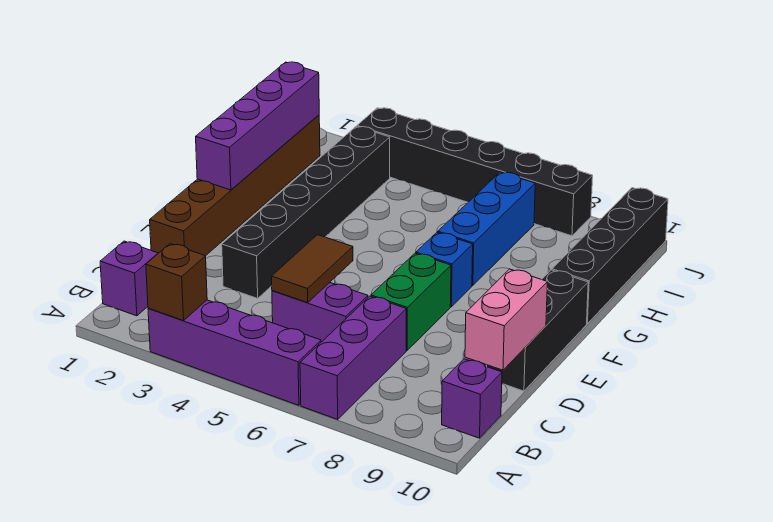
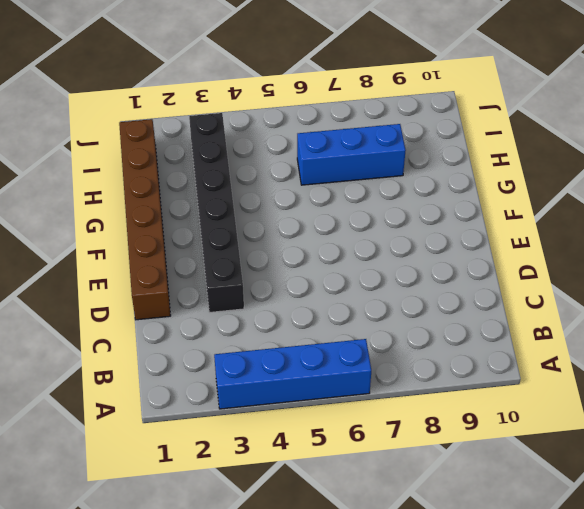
blue brick A3:A6 level 1 -> purple brick A3:A6 level 1
blue brick H6:H8 level 1 -> blue brick G7:I7 level 1
none -> purple brick A7:C7 level 1
none -> purple brick B1 level 1
none -> purple brick B10 level 1

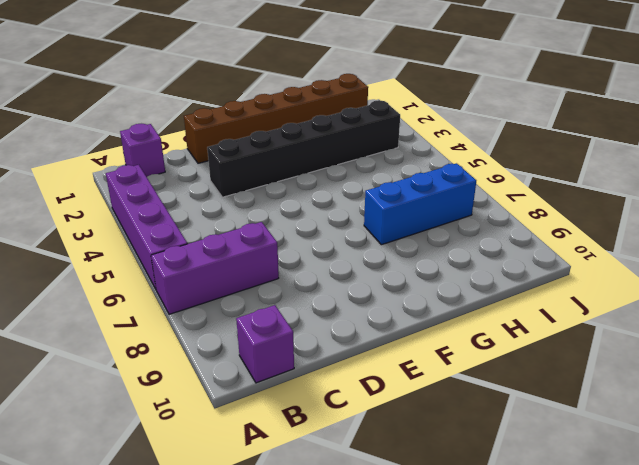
none -> purple brick C5:C6 level 1
none -> green brick D7:E7 level 1
none -> black brick D10:F10 level 1

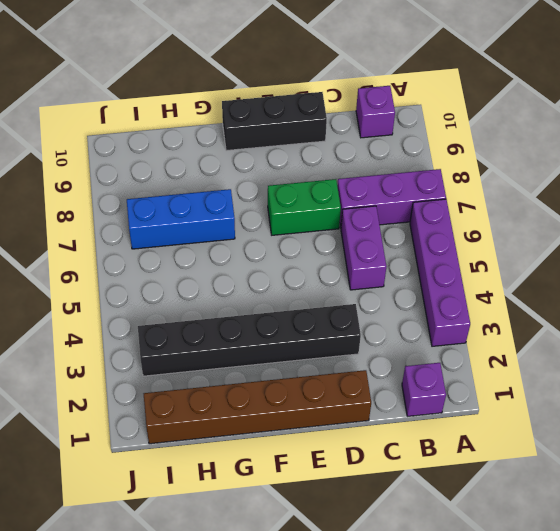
none -> blue brick F7 level 1
none -> black brick G10:J10 level 1
none -> black brick J3:J8 level 1

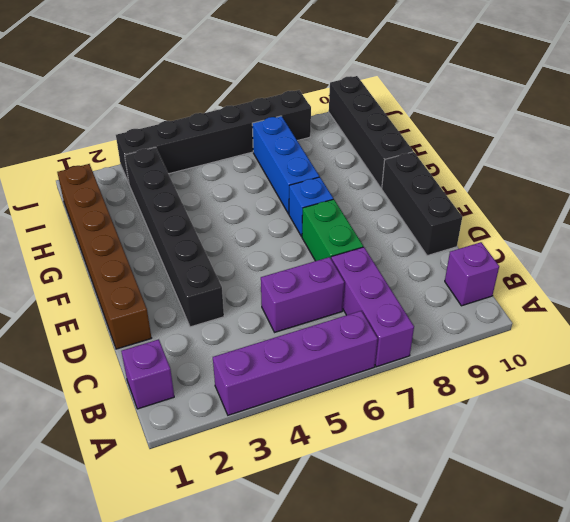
none -> brown brick A3 level 2
none -> brown tile C5:D5 level 2
none -> pink brick C10:D10 level 2

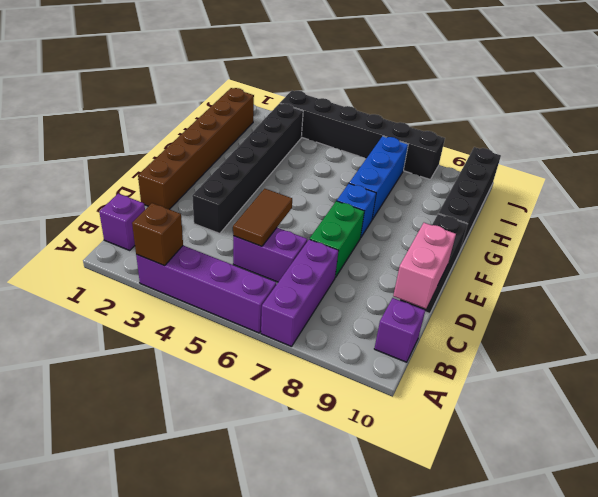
none -> purple brick F1:I1 level 2

